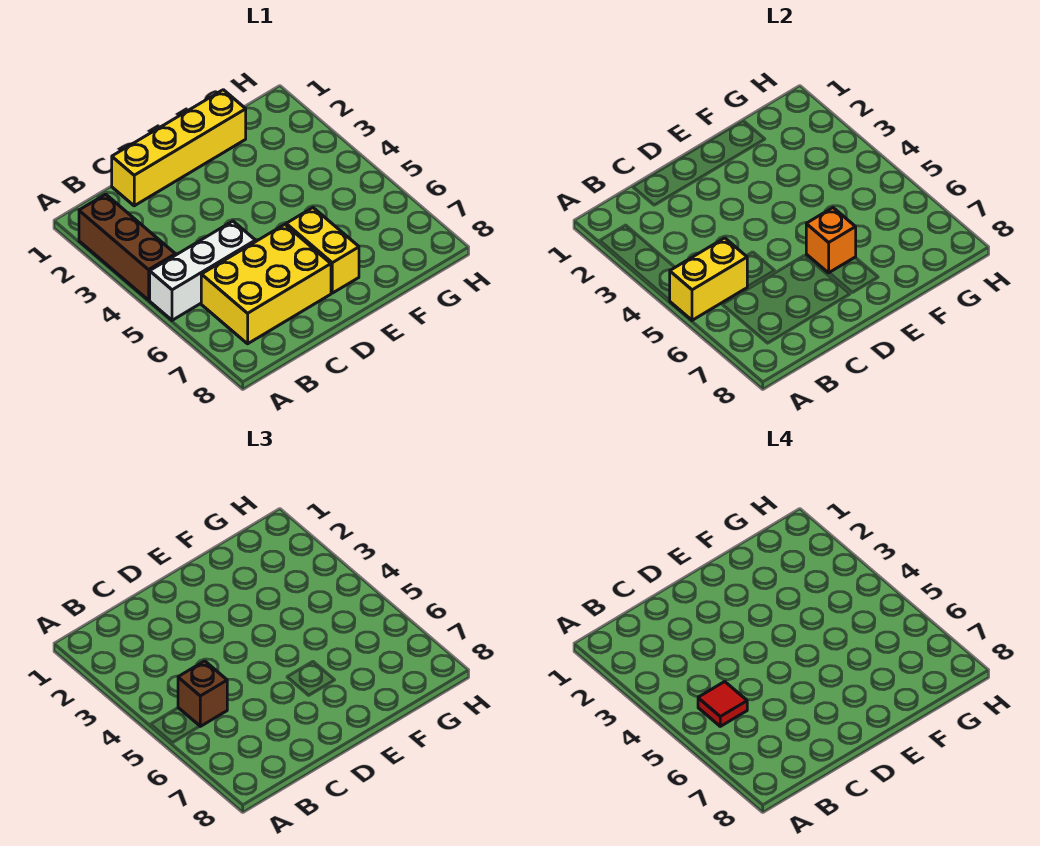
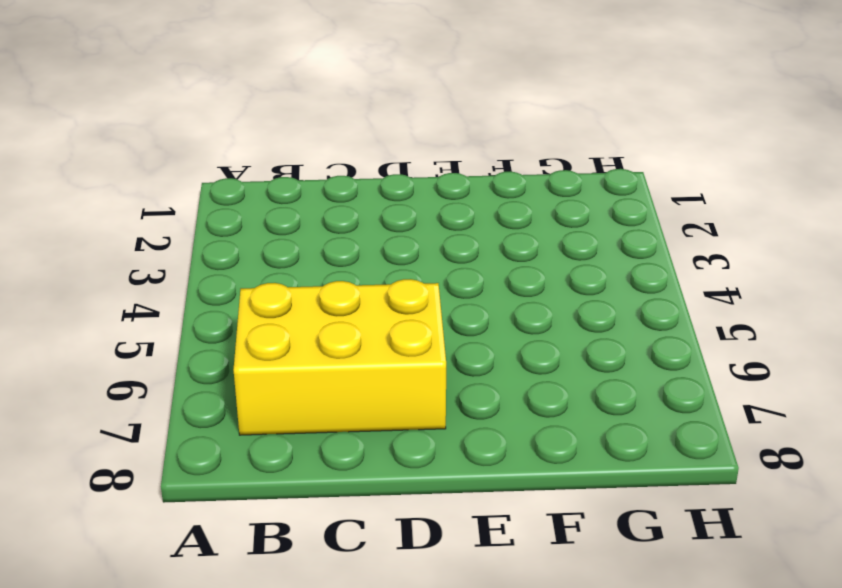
none -> brown brick A2:A4 level 1
none -> white brick A5:C5 level 1

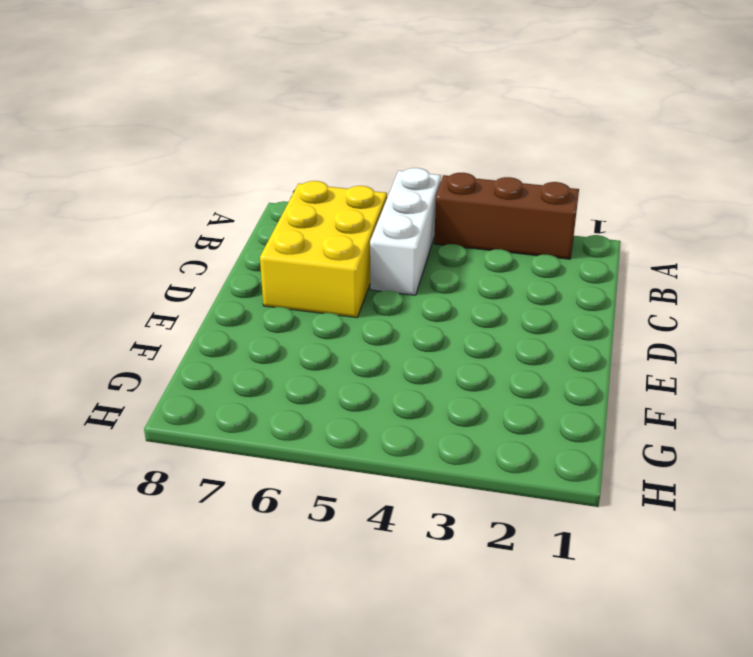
none -> yellow brick C1:F1 level 1
none -> yellow brick E6:E7 level 1

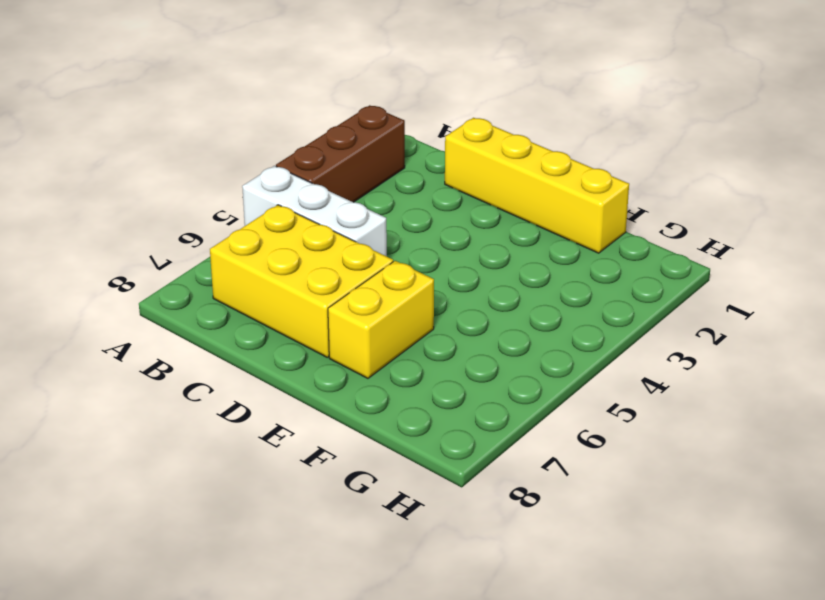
none -> yellow brick A5:B5 level 2
none -> orange brick E6 level 2

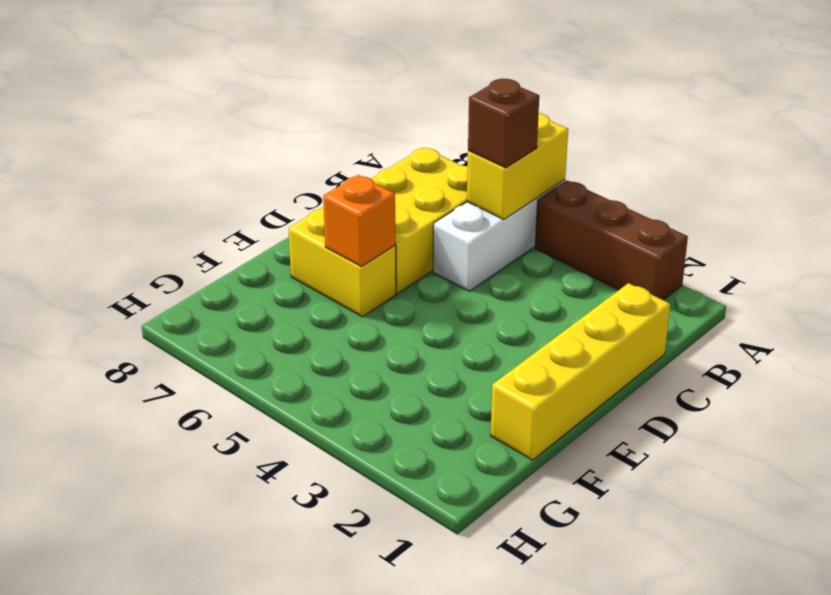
none -> red tile B5 level 4

